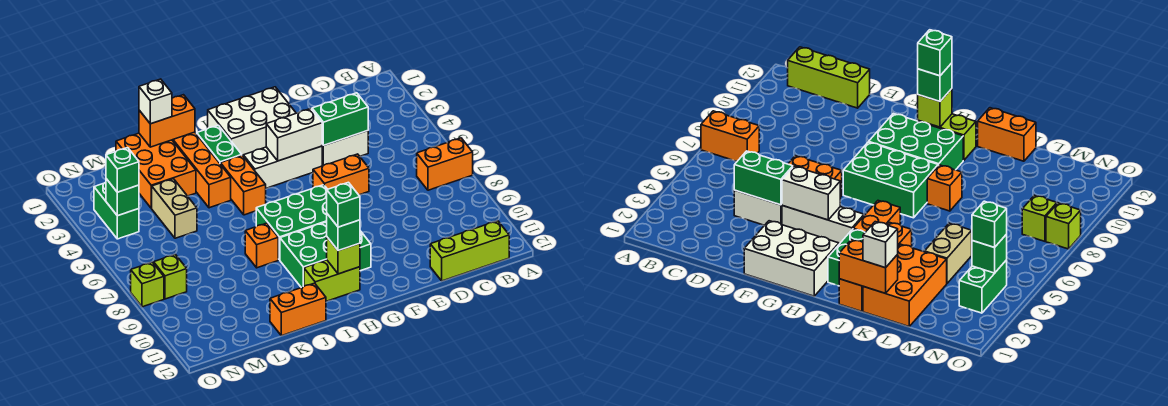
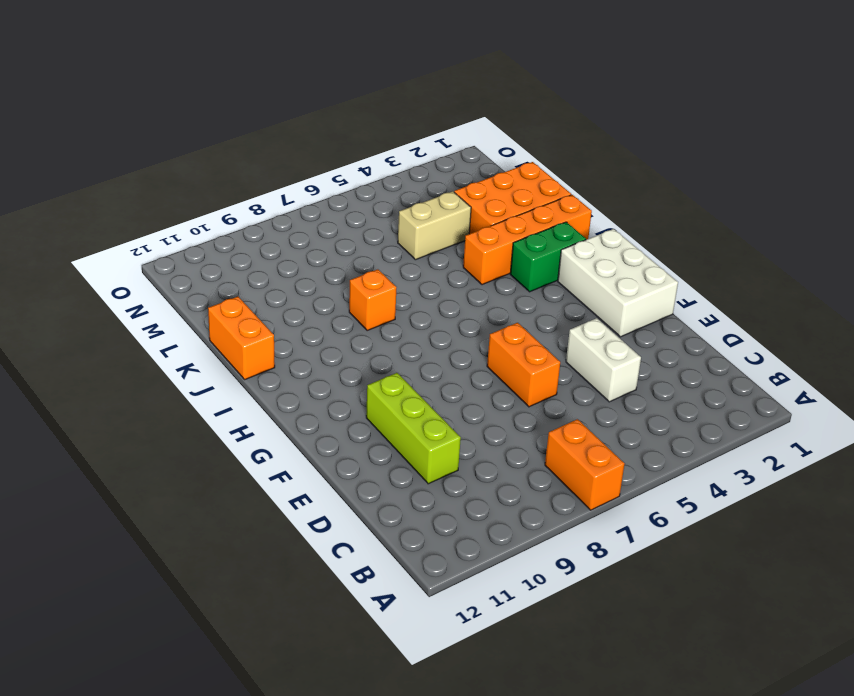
lime brick D10:F10 level 1 -> lime brick B12:D12 level 1
none -> white brick F4:H4 level 1
none -> green brick G7:I8 level 1
none -> green brick G9:I10 level 1

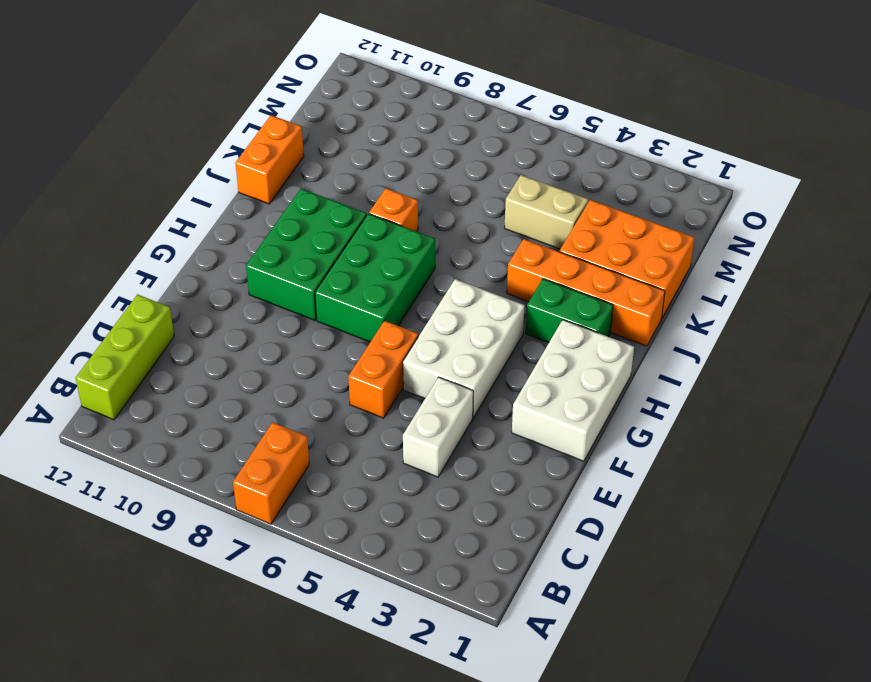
white brick F4:H5 level 1 -> white brick F4:H4 level 1
none -> lime brick H11:I11 level 1
none -> orange brick I4:I5 level 1
none -> green brick N3:N4 level 1

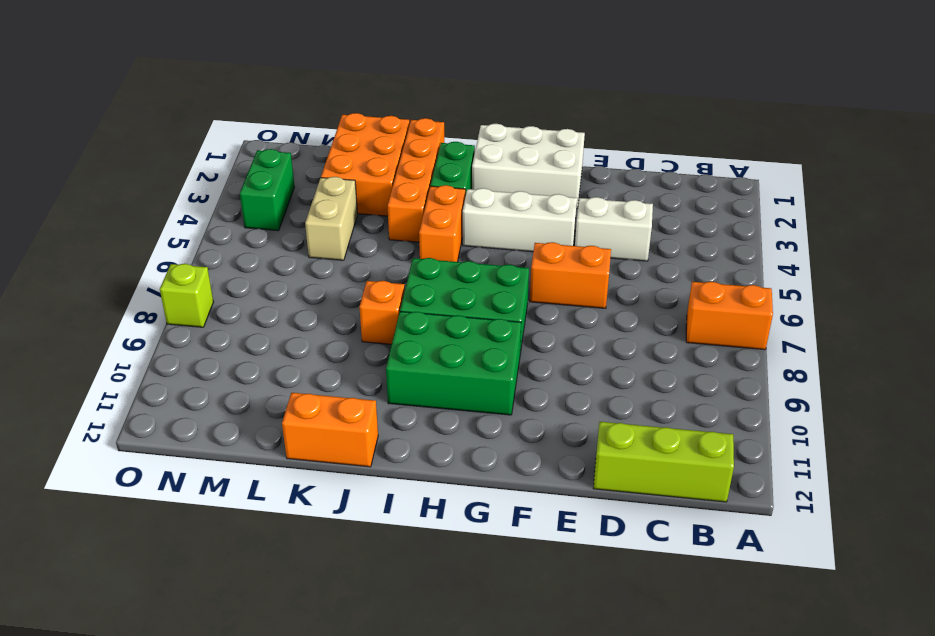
none -> lime brick H11:I11 level 1
none -> lime brick N8 level 1
none -> green brick D4:E4 level 2

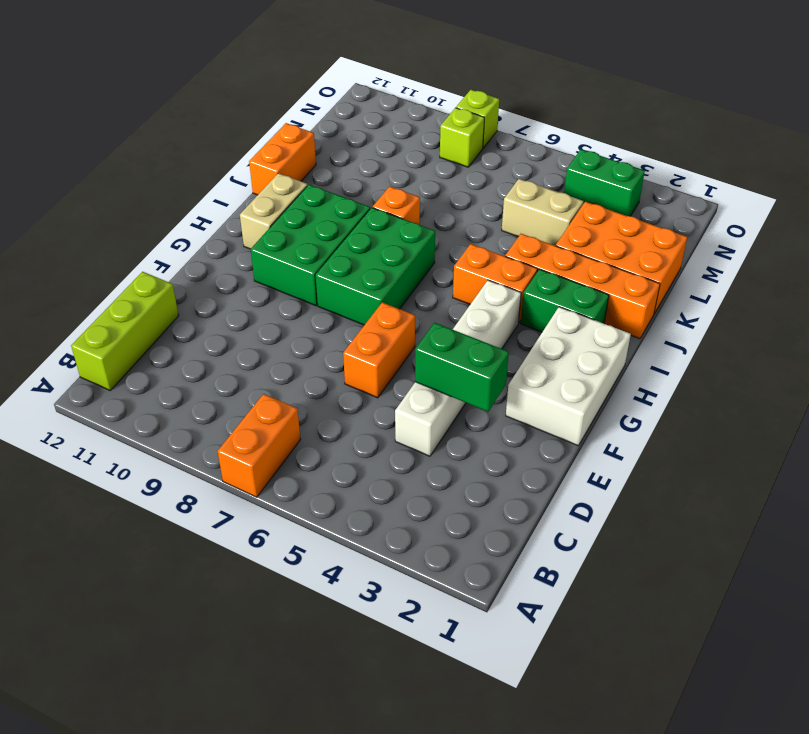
green brick E3:E4 level 2 -> green brick D4:E4 level 2
tan brick H11:I11 level 1 -> lime brick H11:I11 level 1
none -> white brick F4:G4 level 2
none -> lime brick H11 level 2
none -> orange brick J1:K1 level 2

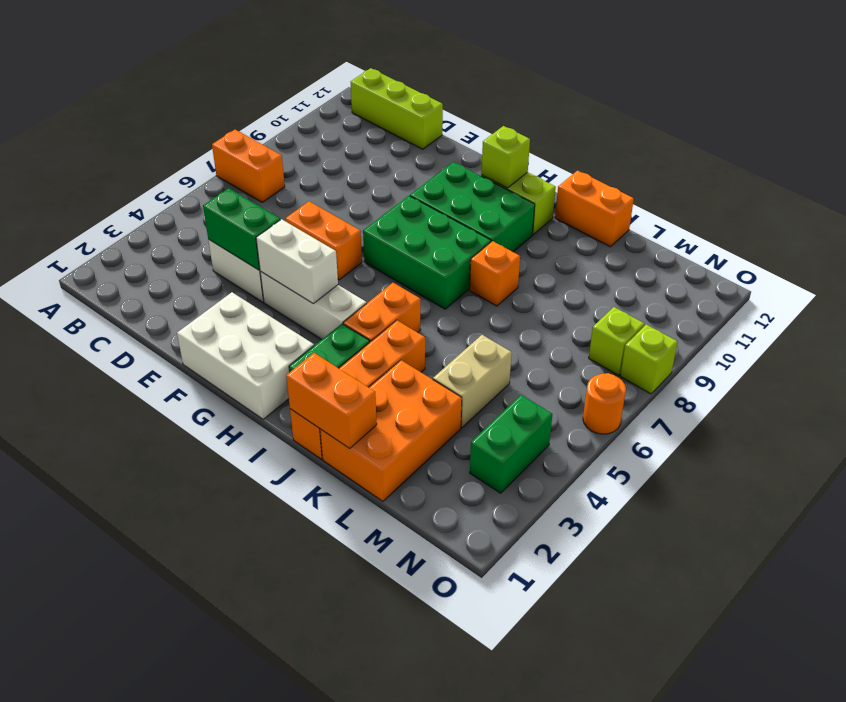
orange round brick O6 level 1 -> none
none -> green brick N4 level 2
none -> green brick H11 level 3
none -> white brick K1 level 3

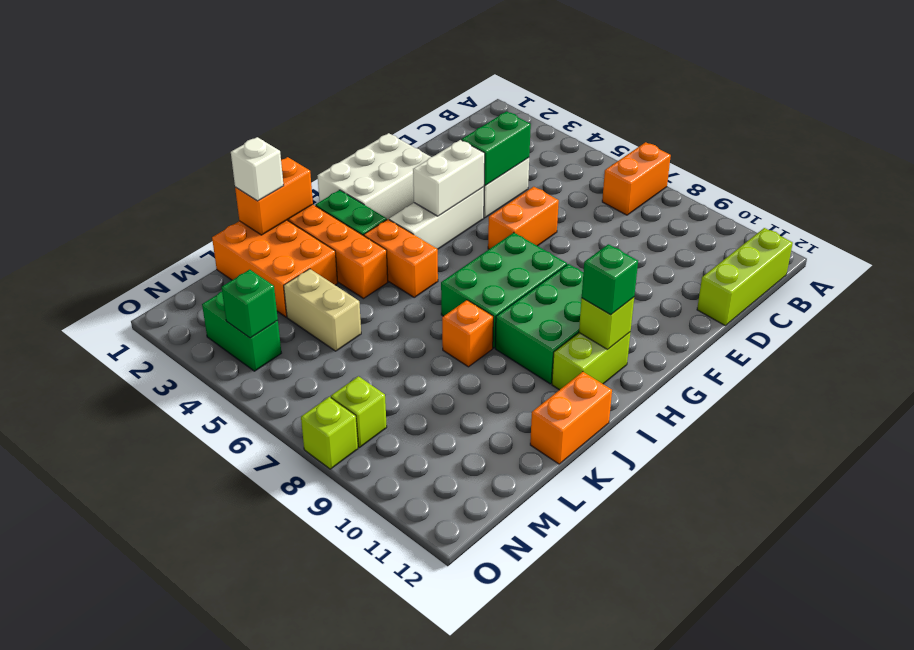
none -> green brick N4 level 3
none -> green brick H11 level 4

